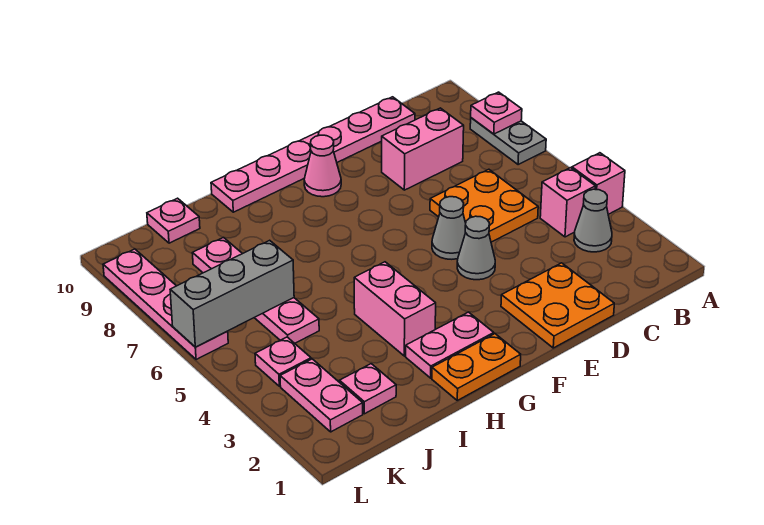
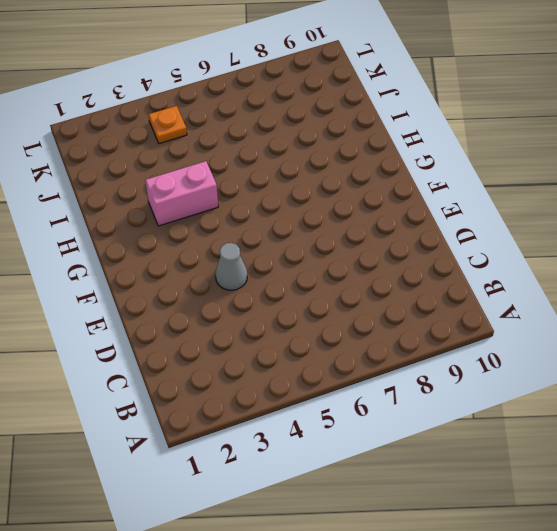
orange plate K4 level 1 -> pink plate K4 level 1
none -> pink brick A4 level 1
none -> grey plate A7:A8 level 1
none -> grey cone B3 level 1

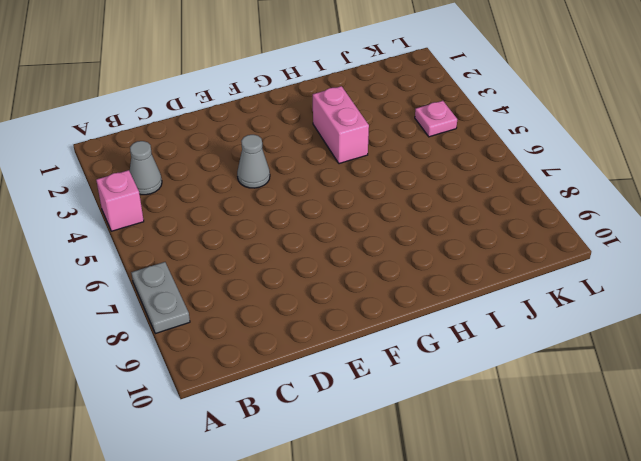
none -> pink brick B4 level 1
none -> orange plate C5:D6 level 1
none -> pink brick C8:D8 level 1

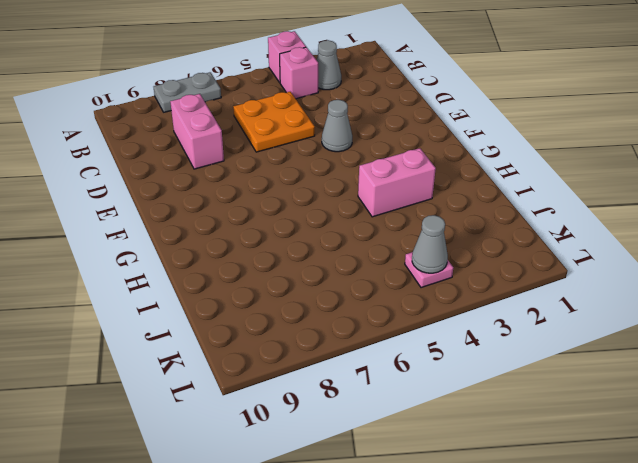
grey cone K4 level 2 -> grey cone E5 level 1
none -> pink plate C10:H10 level 1
none -> orange plate D1:E2 level 1
none -> pink cone F9 level 1

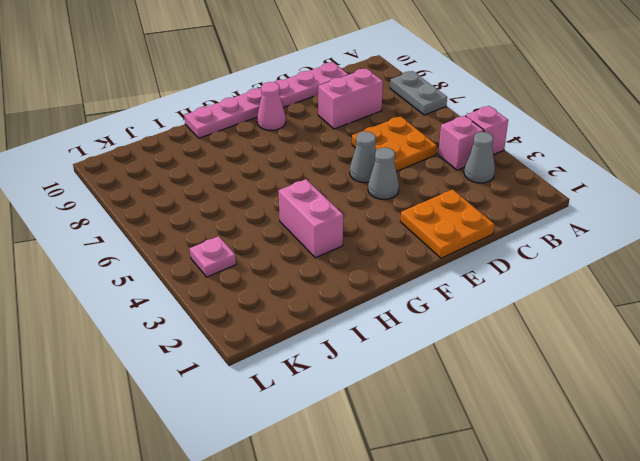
none -> orange plate G1:H1 level 1
none -> pink plate G2:H2 level 1
none -> pink plate J2 level 1

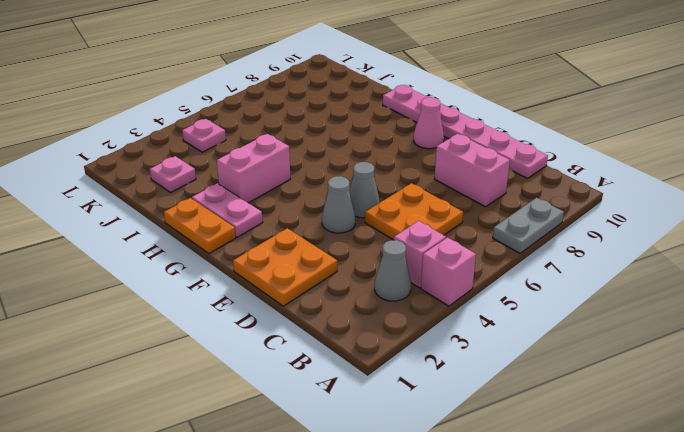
none -> pink plate J5:J8 level 1
none -> pink plate J10 level 1
none -> pink plate K2:K3 level 1

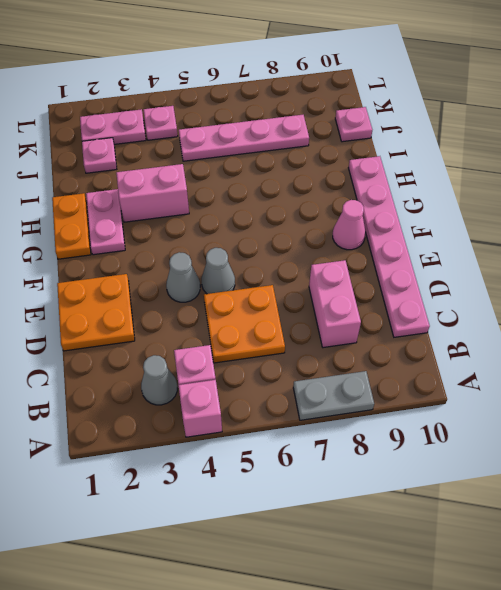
none -> pink plate L6:L9 level 1
none -> pink plate A8 level 2
none -> grey brick J6:L6 level 2

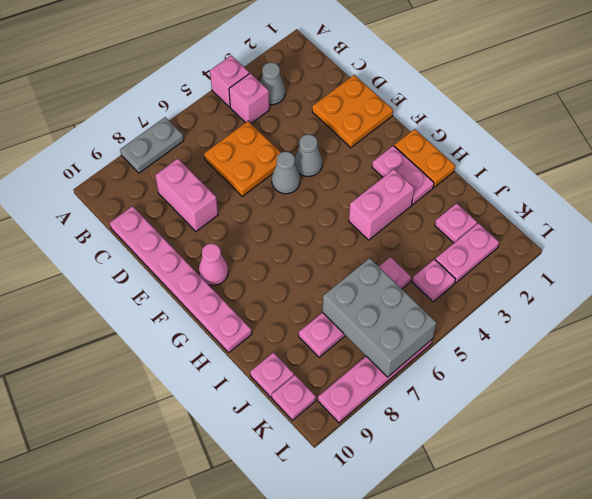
grey brick J6:L7 level 2 -> grey brick J6:L6 level 2
pink plate K10 level 1 -> pink plate A8 level 2

